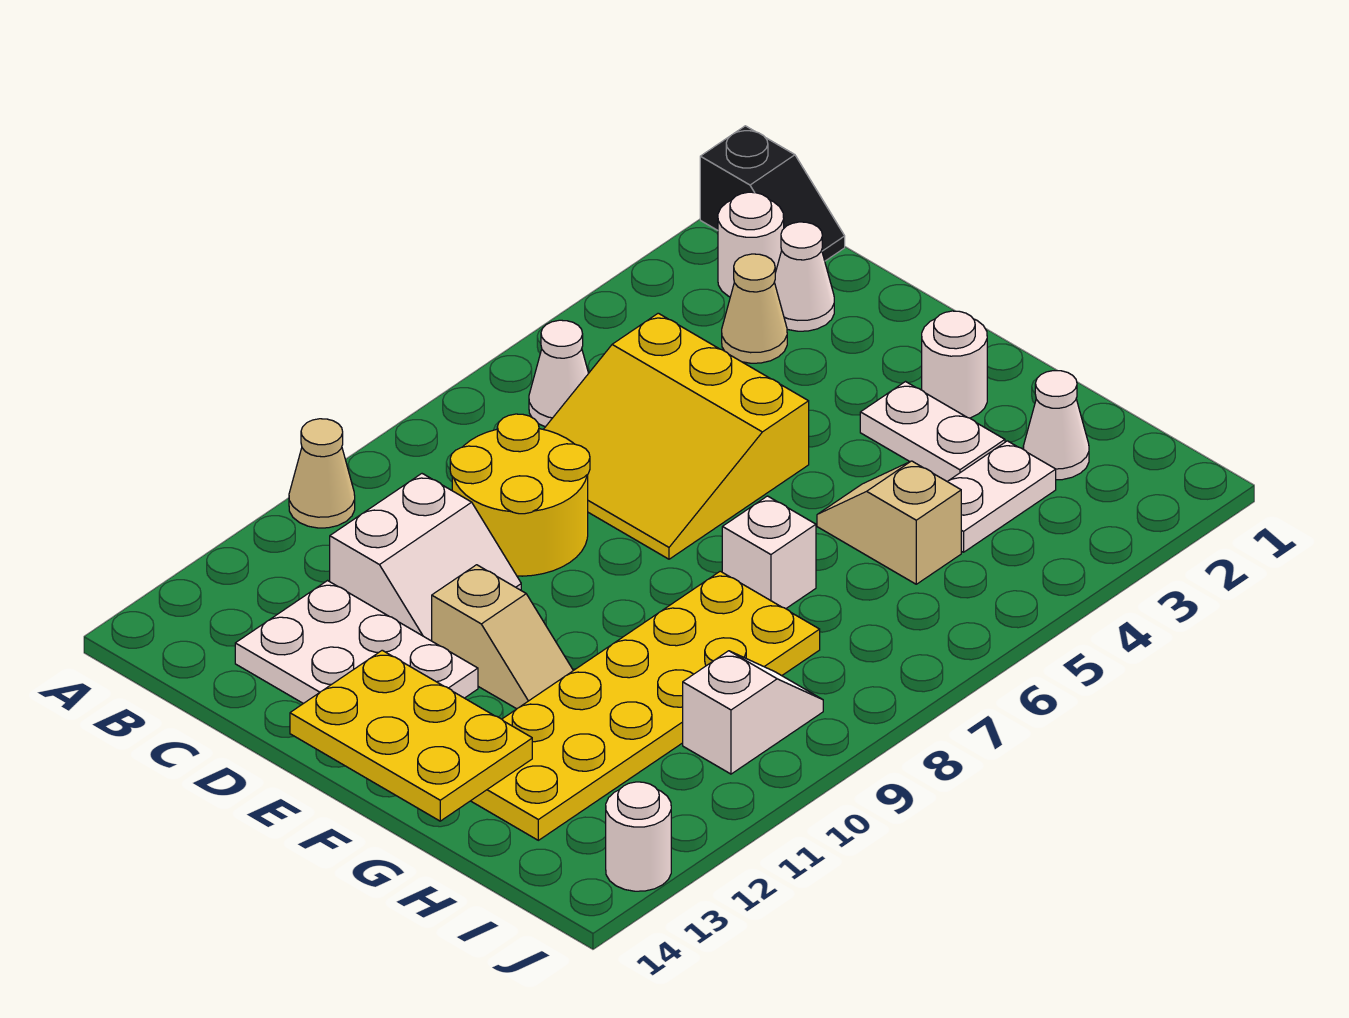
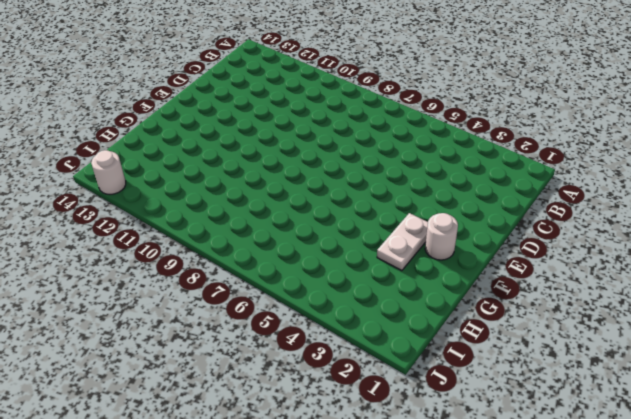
none -> black slope A1:B1 level 1 top A
none -> tan cone A10 level 1
none -> white round brick B2 level 1

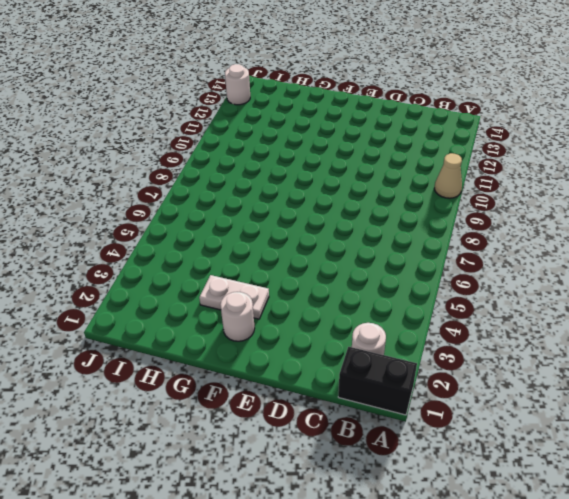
black brick A1:B1 level 1 -> black slope A1:B1 level 1 top A
none -> white cone B6 level 1
none -> white cone C2 level 1
none -> tan cone C3 level 1

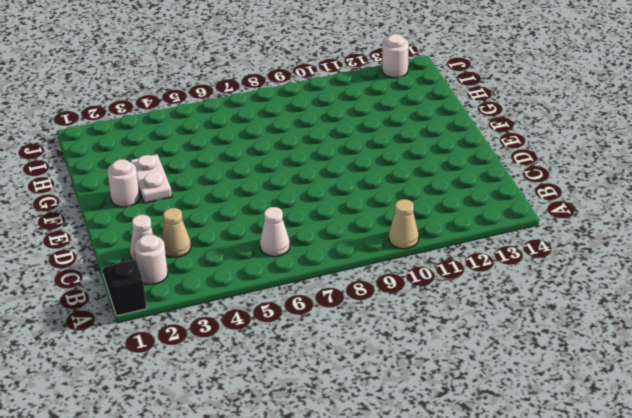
none -> yellow slope C5:E7 level 1 top 5
none -> yellow round brick C8:D9 level 1
none -> white slope C10:D11 level 1 top C

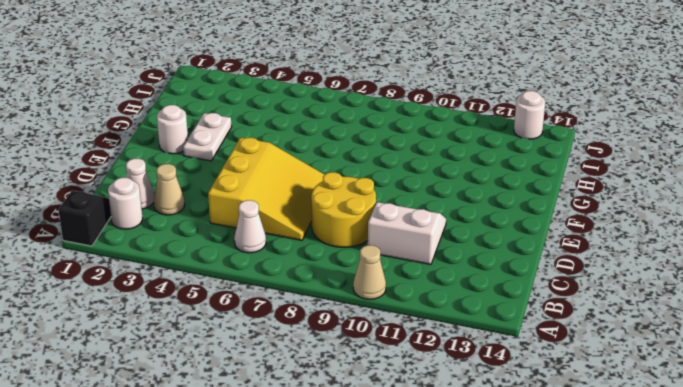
none -> white plate C12:E13 level 1
none -> tan slope E11:F11 level 1 top E
none -> tan slope G5:H5 level 1 top H

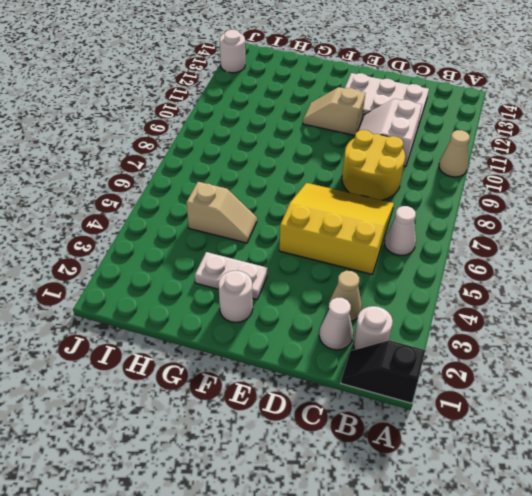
none -> white brick G7 level 1
none -> yellow plate G8:H13 level 1
none -> white cone H2 level 1

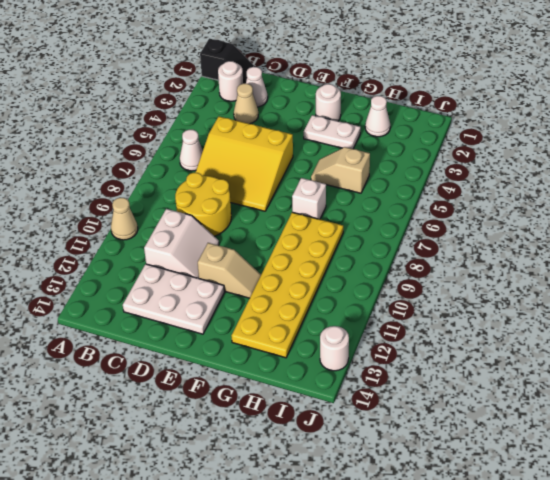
none -> white plate H3:H4 level 1
none -> white slope I9:I10 level 1 top 10
none -> yellow plate E13:G14 level 2

